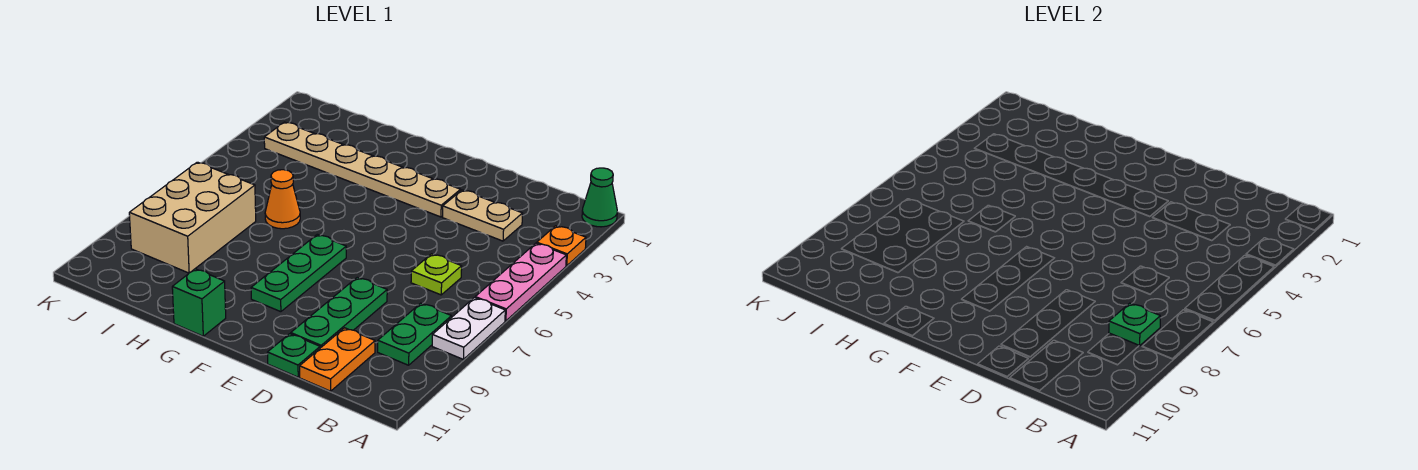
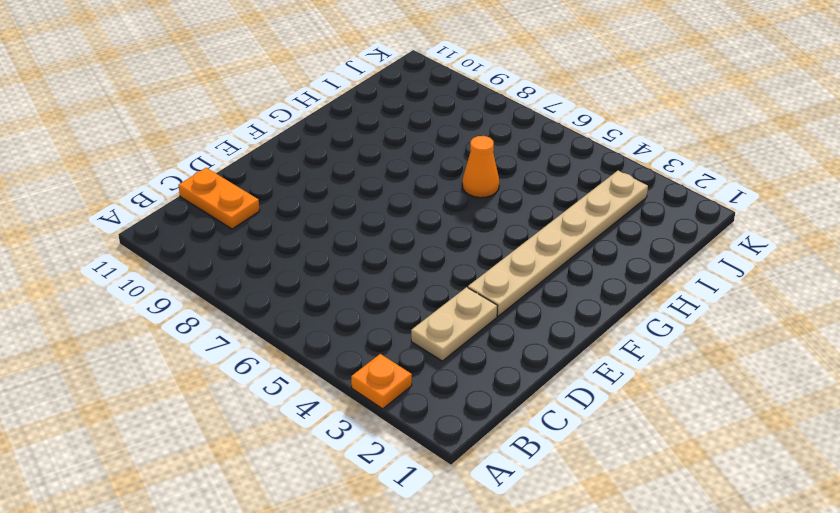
none -> green cone A1 level 1
none -> pink plate A4:A6 level 1
none -> white plate A7:A8 level 1

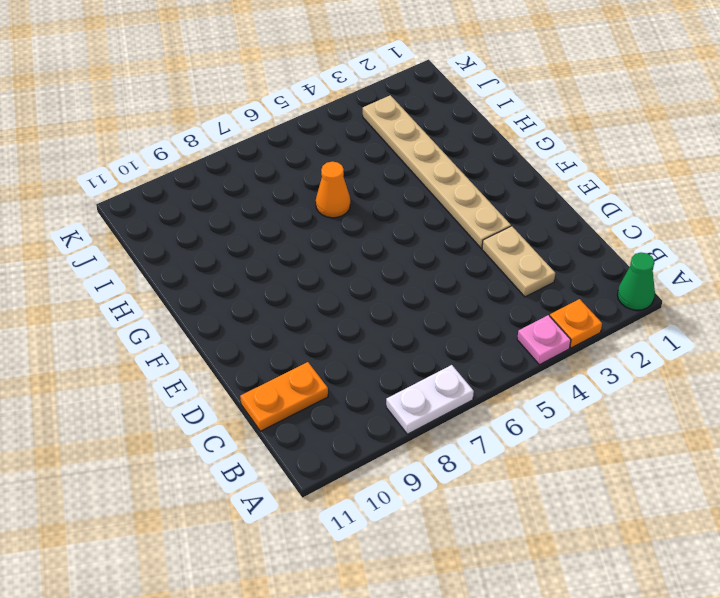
pink plate A4 level 1 -> pink plate A4:A6 level 1
none -> green plate B8:B9 level 1
none -> lime plate C6 level 1
none -> green plate D8:D10 level 1

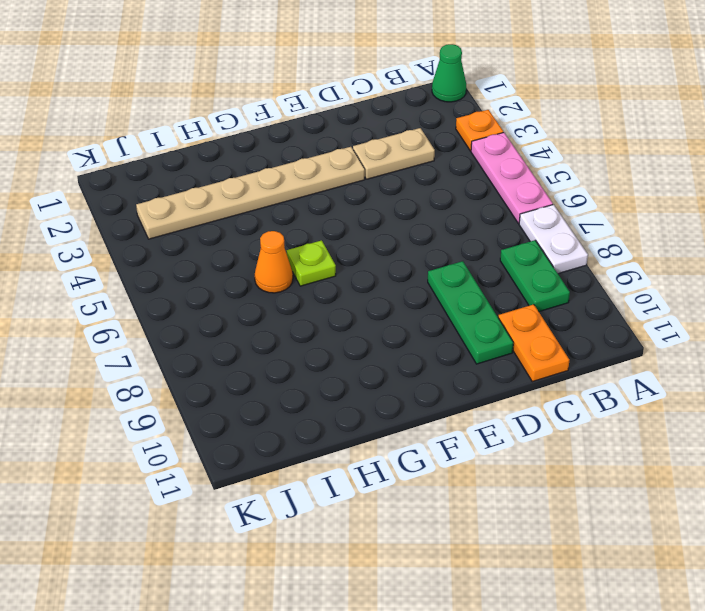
lime plate G6 level 1 -> lime plate C6 level 1
none -> green plate D11 level 1
none -> green plate F7:F9 level 1
none -> green brick G11 level 1

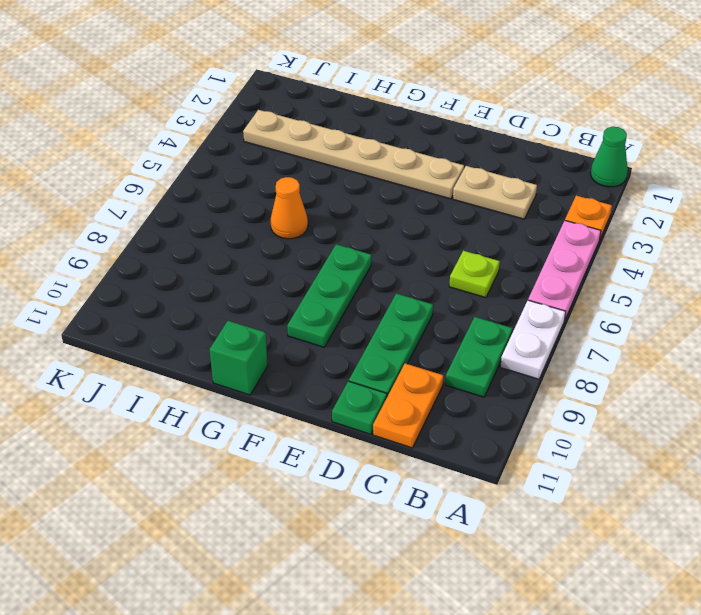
none -> tan brick I7:J9 level 1
none -> green plate B8 level 2

